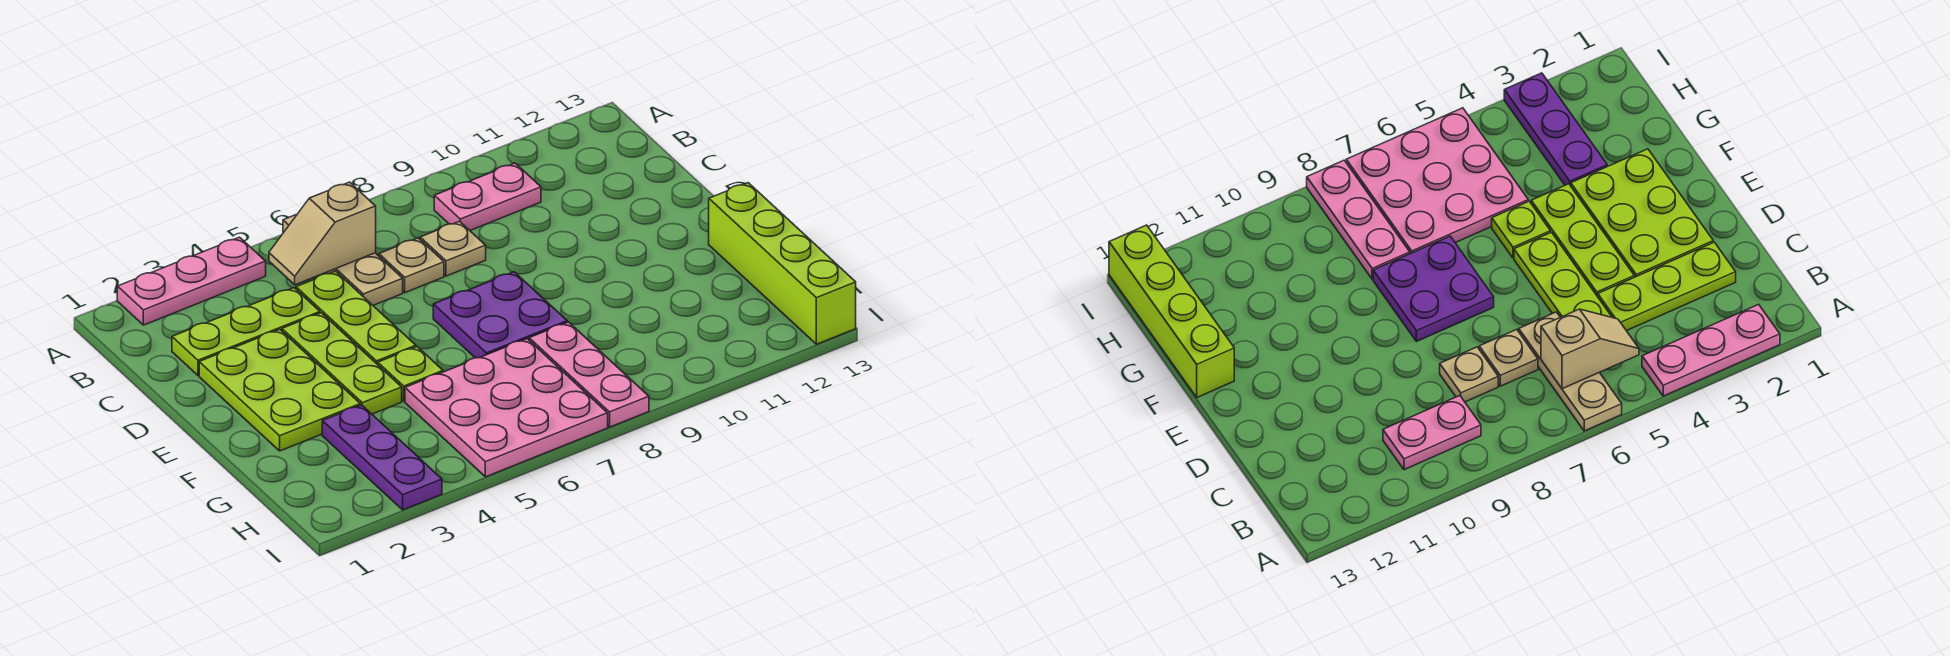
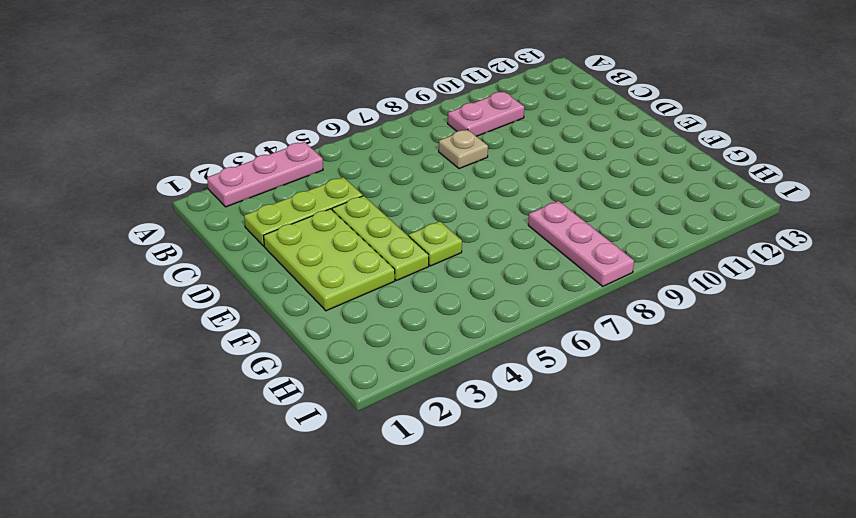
none -> tan plate A6:C6 level 1
none -> lime plate C5:E5 level 1
none -> tan plate C7 level 1

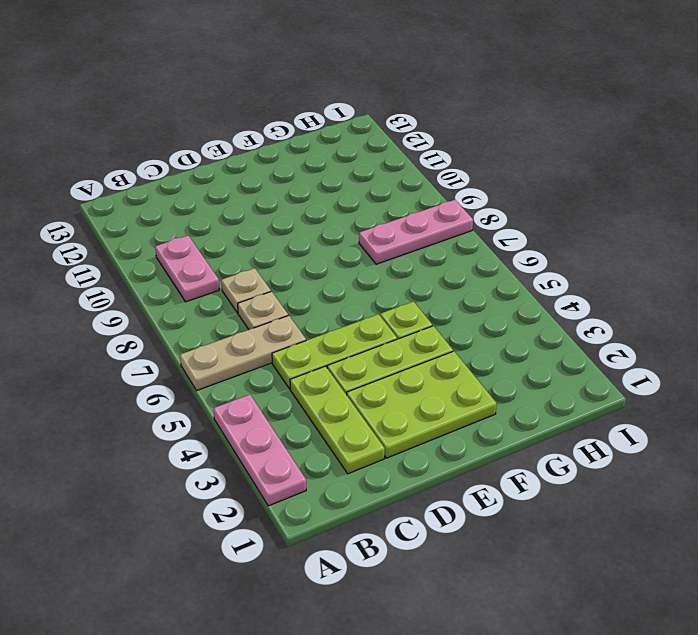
none -> purple plate E7:F8 level 1
none -> lime brick F13:I13 level 1
none -> purple plate G3:I3 level 1

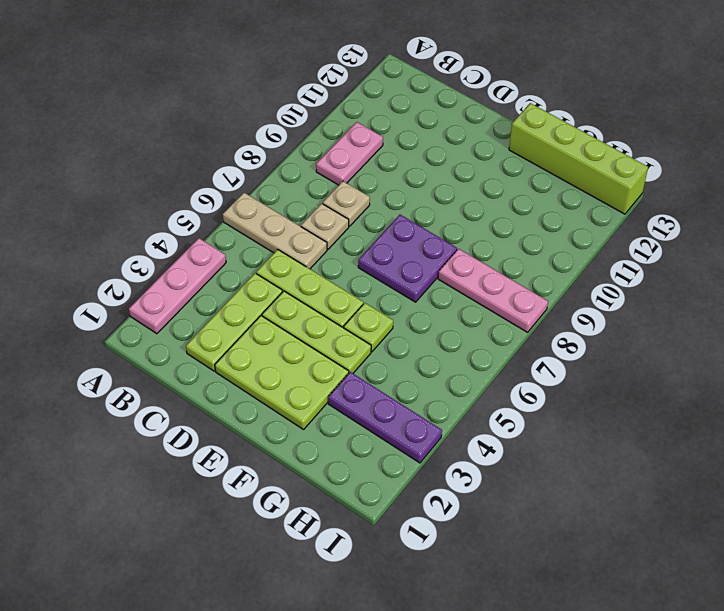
none -> pink plate G5:I7 level 1
none -> tan slope B5:B6 level 2 top 6

